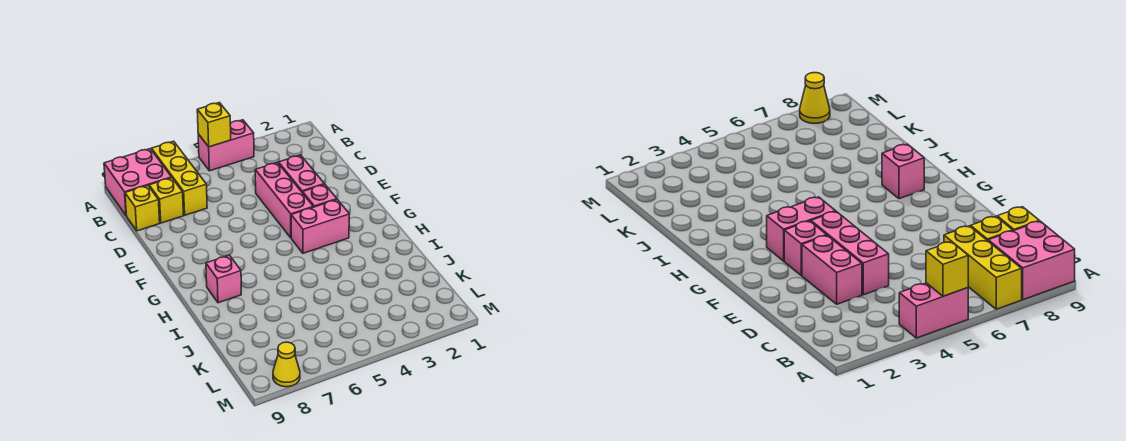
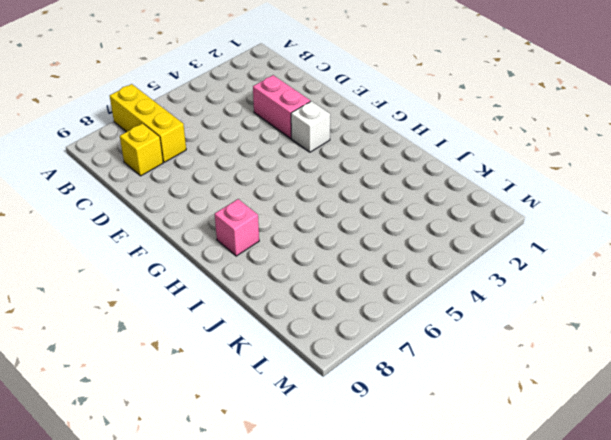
white brick F3 level 1 -> pink brick F3 level 1
none -> pink brick A4:A5 level 1
none -> pink brick A8:B9 level 1
none -> yellow brick C9 level 1

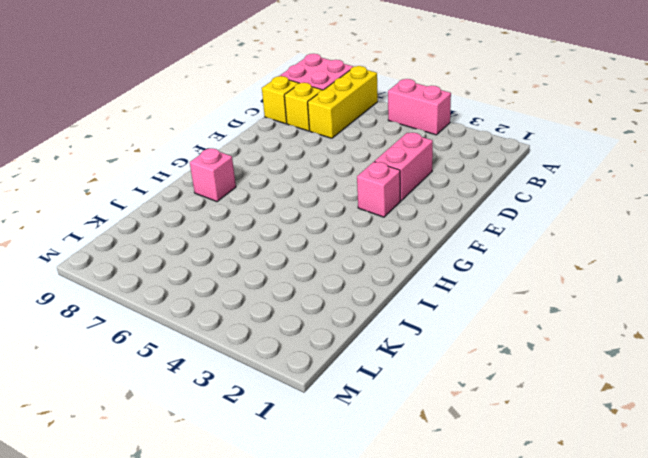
none -> pink brick D4:F4 level 1
none -> pink brick G3:G4 level 1
none -> yellow cone M8 level 1

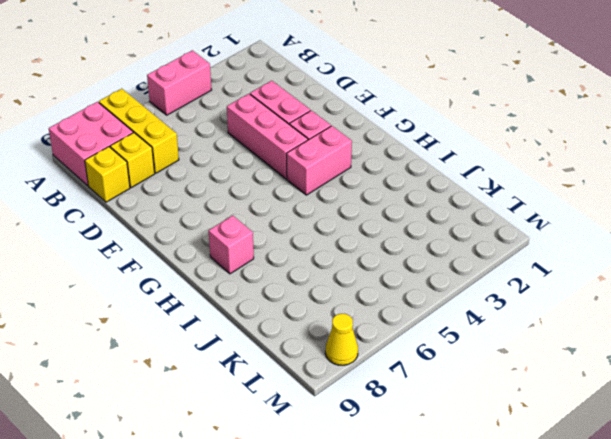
none -> yellow brick A5 level 2

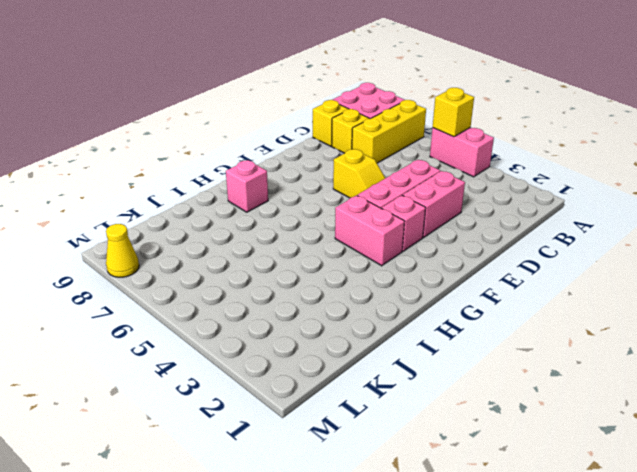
yellow slope E5:E6 level 1 top 6 -> none

